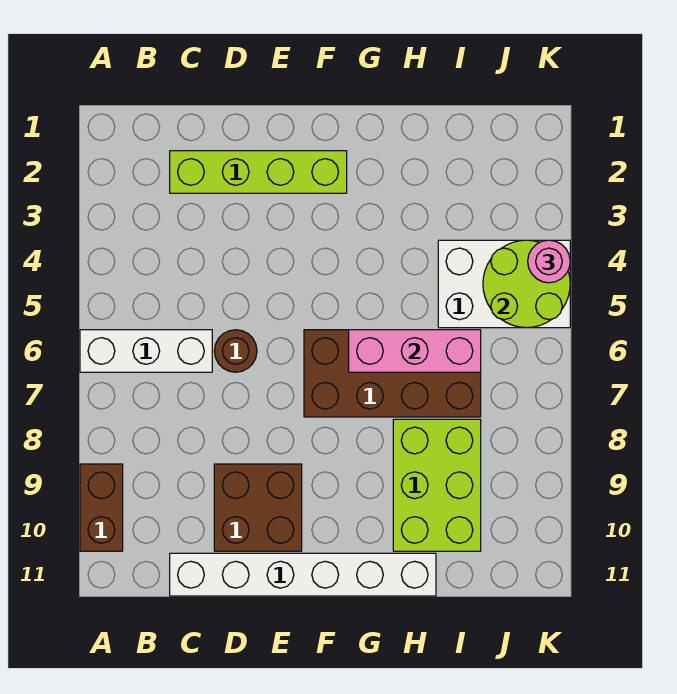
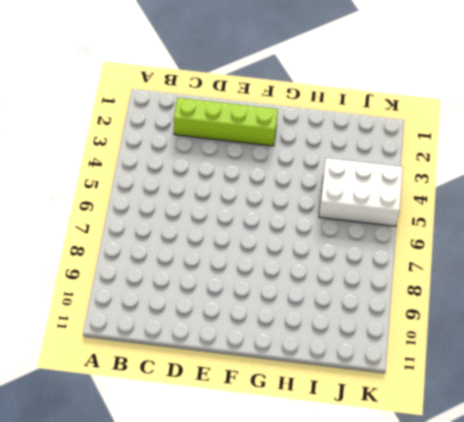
none -> white brick A6:C6 level 1
none -> brown brick A9:A10 level 1
none -> white brick C11:H11 level 1

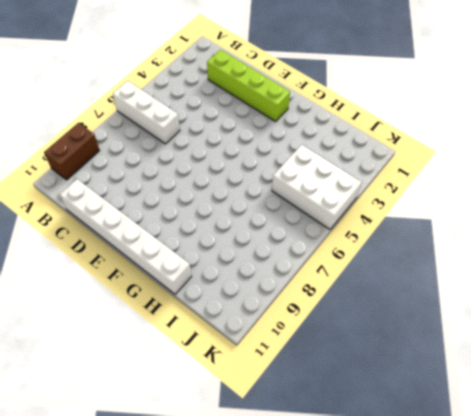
none -> brown round brick D6 level 1
none -> brown brick D9:E10 level 1
none -> brown brick F6:I7 level 1

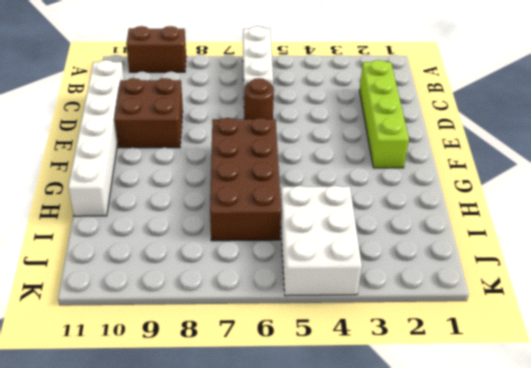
none -> lime brick H8:I10 level 1
none -> pink brick G6:I6 level 2
none -> lime round brick J4:K5 level 2

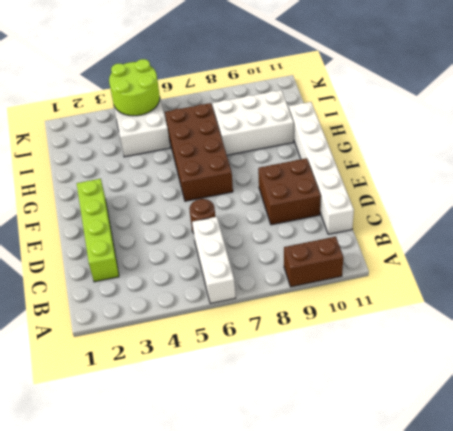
white brick H8:I10 level 1 -> lime brick H8:I10 level 1
none -> pink brick G6:I6 level 2
none -> pink round brick K4 level 3

